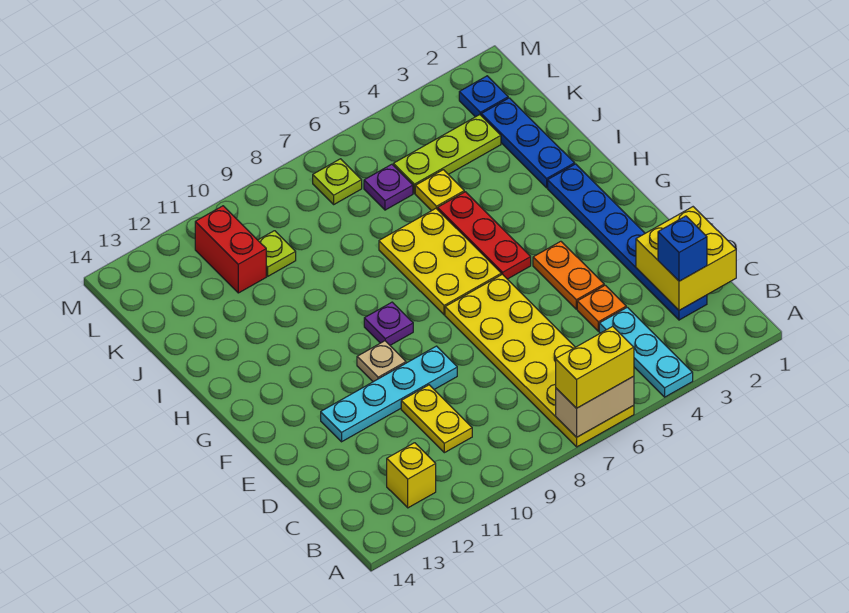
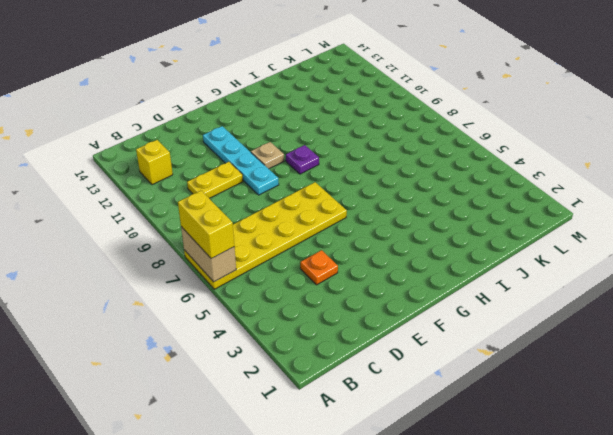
none -> cyan plate A4:C4 level 1
none -> blue plate C2:H2 level 1
none -> orange plate E4:F4 level 1

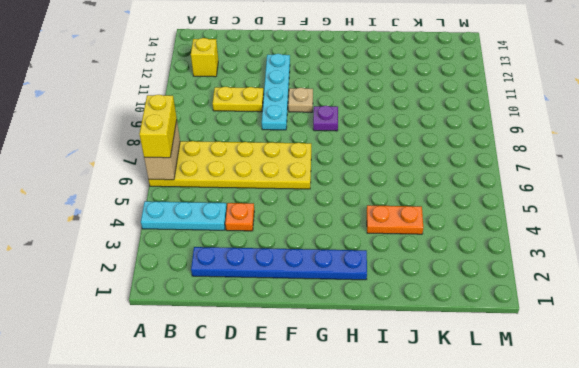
orange plate I4:J4 level 1 -> orange plate E4:F4 level 1
none -> red plate G5:I5 level 1
none -> yellow plate G6:I7 level 1
none -> blue plate I2:K2 level 1

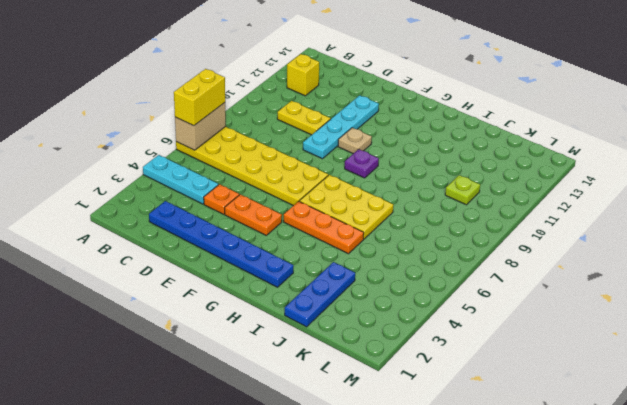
orange plate G5:I5 level 1 -> red plate G5:I5 level 1
blue plate J1:J3 level 1 -> blue plate I2:K2 level 1
none -> yellow plate J5 level 1
none -> lime plate K3:K5 level 1
none -> purple plate K6 level 1

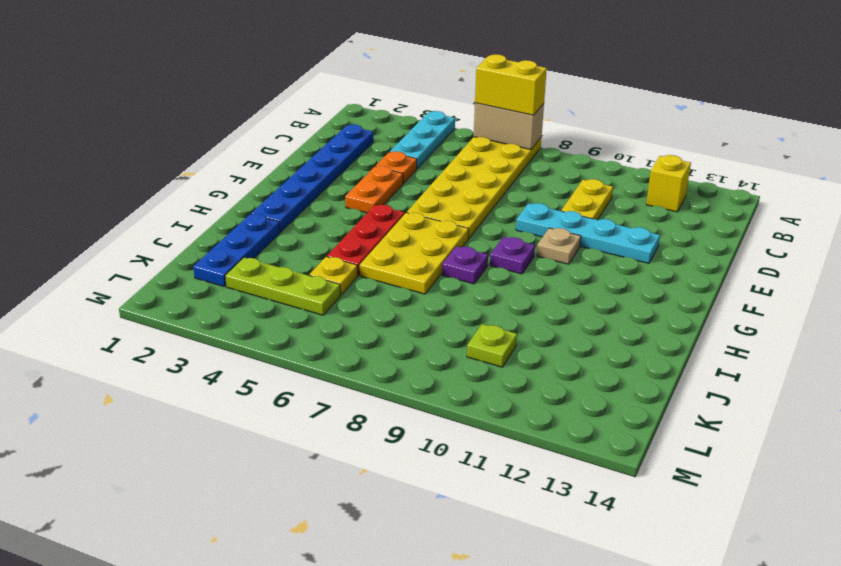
purple plate H8 level 1 -> purple plate K6 level 1
none -> red brick K11:L11 level 1
none -> blue plate L2 level 1
none -> lime plate L7 level 1

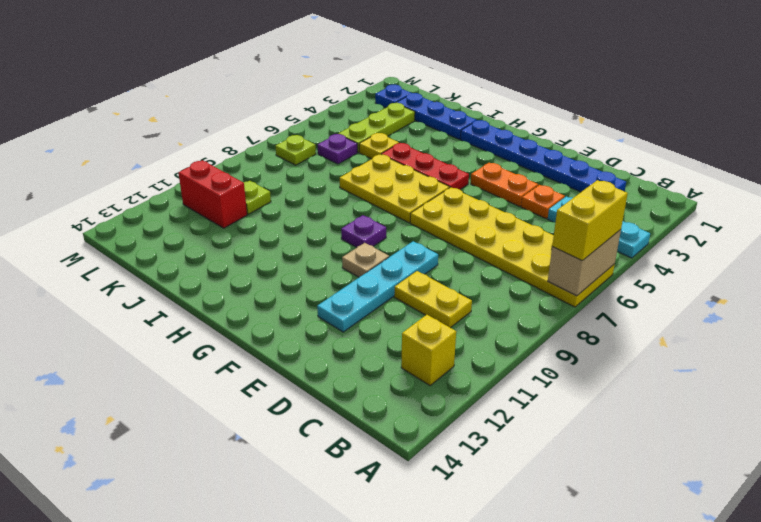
none -> yellow brick C1:D2 level 2
none -> blue brick C2 level 3

